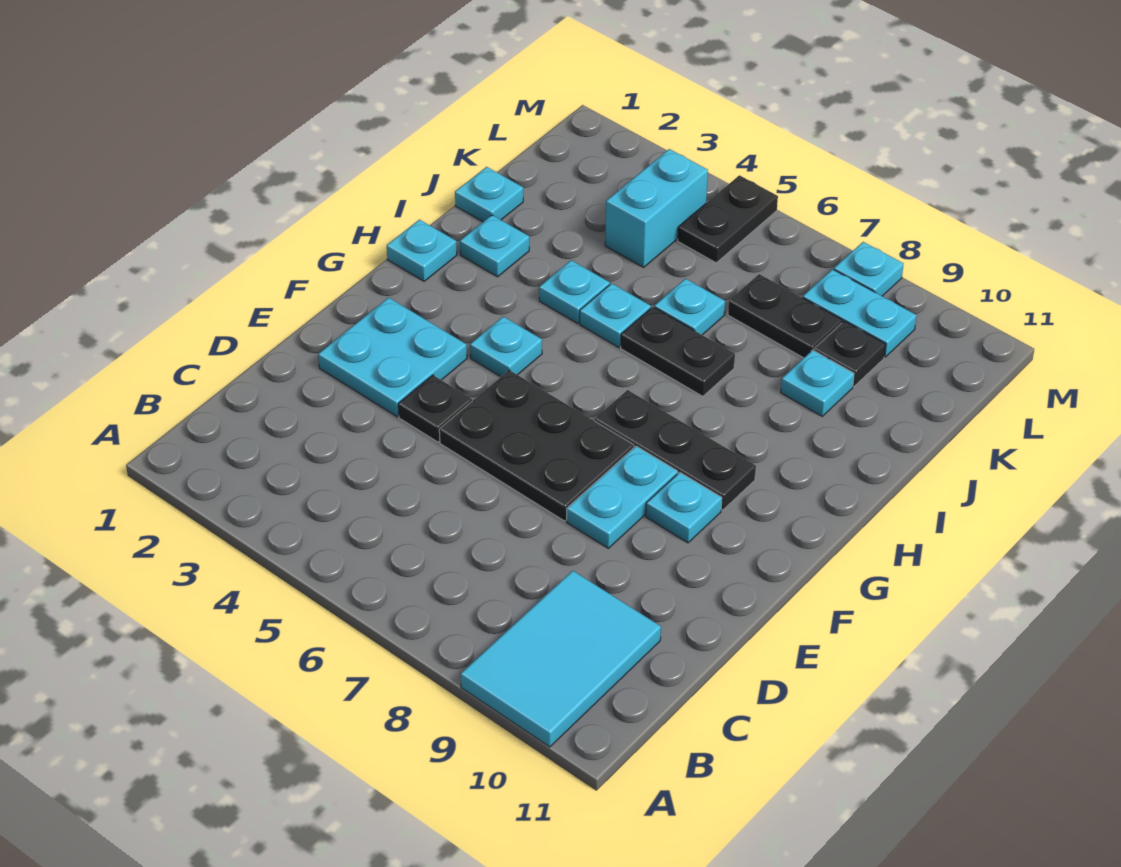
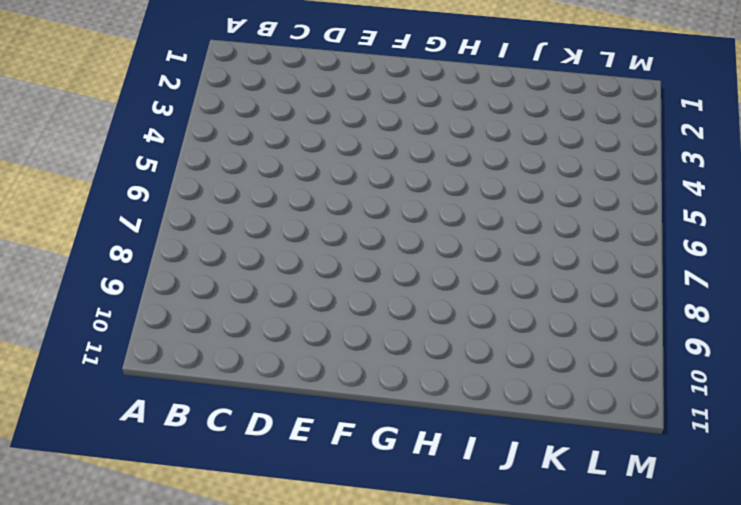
none -> cyan tile A9:C10 level 1
none -> cyan plate E2:F3 level 1
none -> black plate E4 level 1

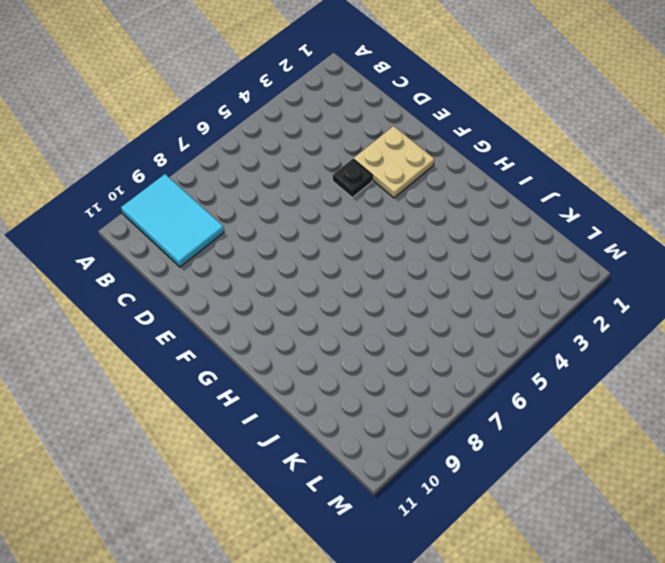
tan plate E2:F3 level 1 -> cyan plate E2:F3 level 1
none -> black plate E5:F7 level 1
none -> cyan plate E8:F8 level 1
none -> cyan plate F9 level 1

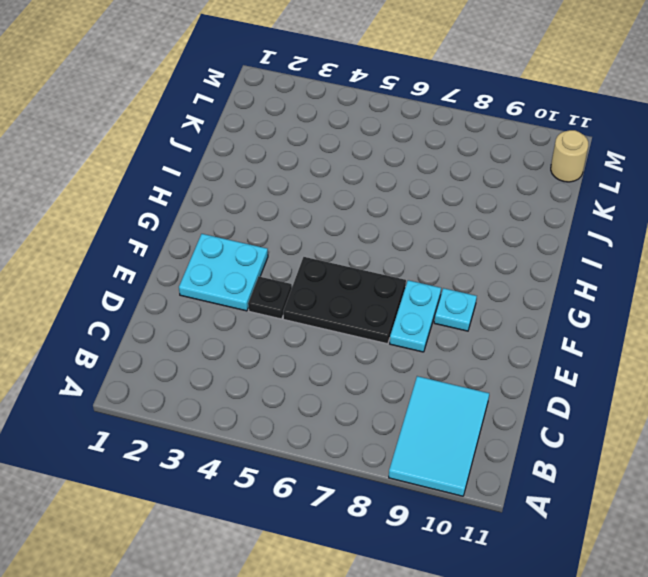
tan round brick L11 level 1 -> none
none -> cyan plate G4 level 1
none -> black plate G7:G9 level 1
none -> cyan plate H1 level 1

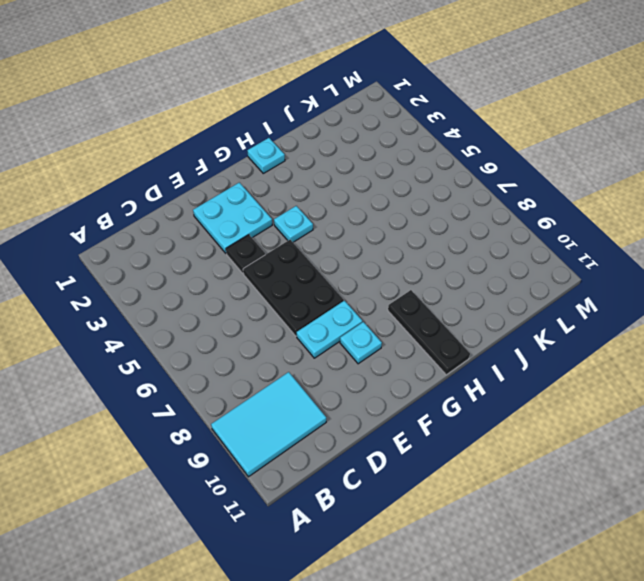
black plate H9:H11 level 1 -> black plate G7:G9 level 1
none -> cyan plate I2 level 1
none -> cyan plate I4 level 1
none -> cyan plate I5 level 1

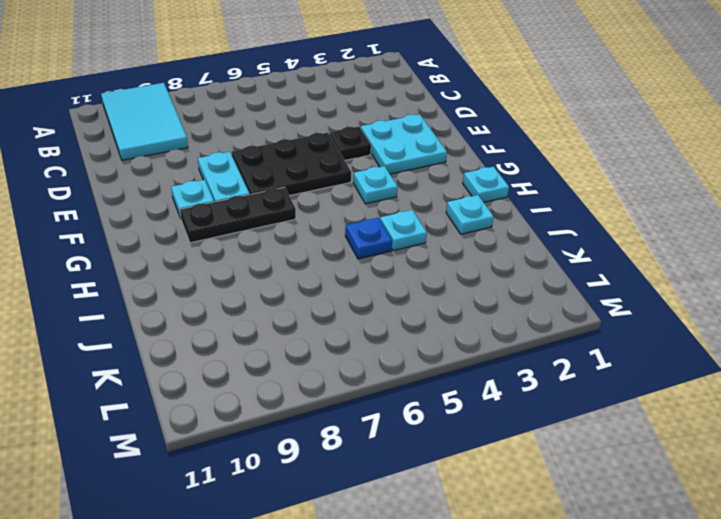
blue plate I5 level 1 -> cyan plate I5 level 1
none -> black plate I6:I7 level 1
none -> cyan plate J1 level 1
none -> cyan plate J6 level 1

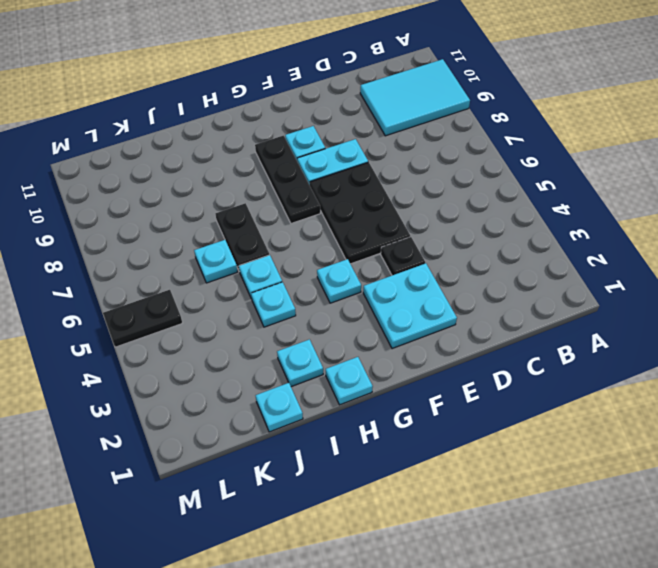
none -> cyan plate J9 level 1
none -> cyan brick K4:L4 level 1
none -> black plate K7:K8 level 1

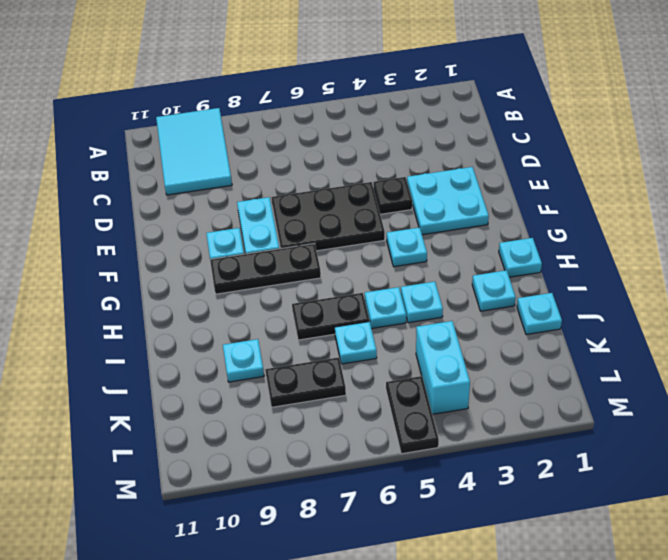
none -> black plate K9 level 1
none -> cyan plate L8:L9 level 1
none -> cyan plate M8 level 1

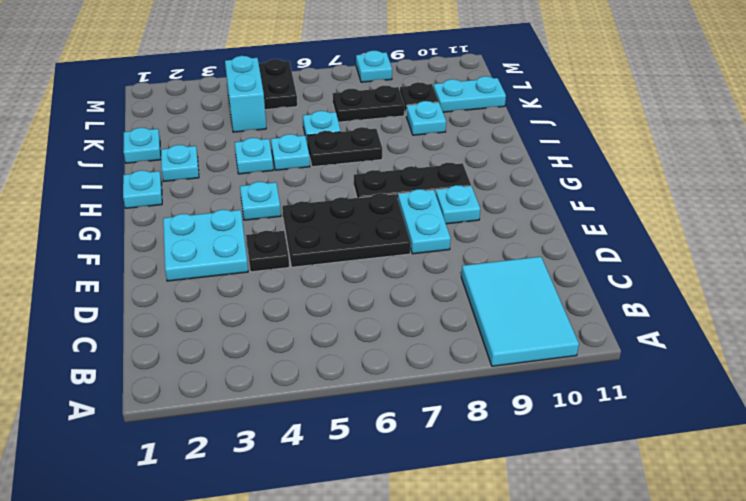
cyan plate K10:K11 level 1 -> cyan plate L8:L9 level 1

